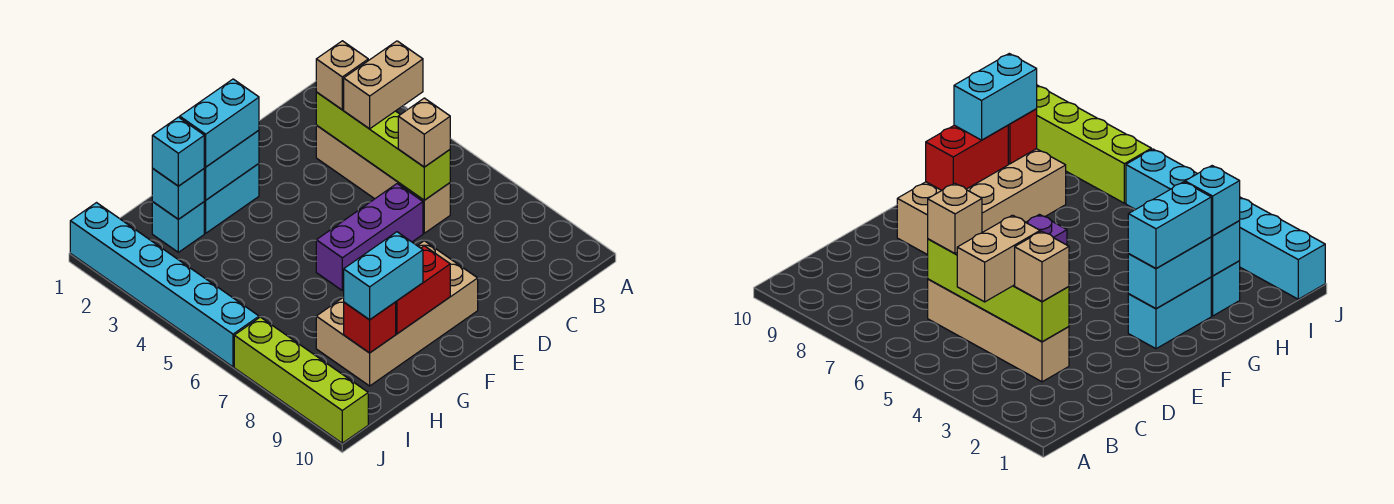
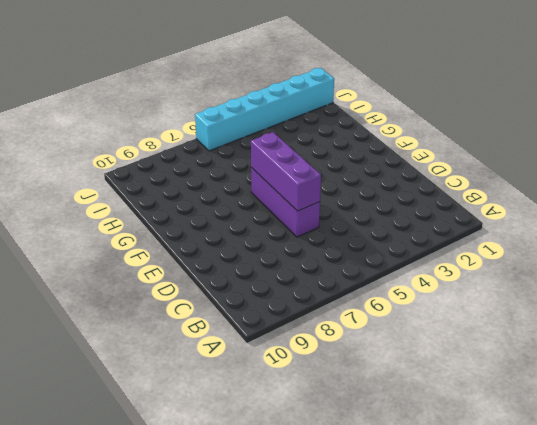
purple brick D6:F6 level 2 -> none
none -> tan brick C3:C6 level 1
none -> tan brick E8:H9 level 1
none -> cyan brick F2:G2 level 1

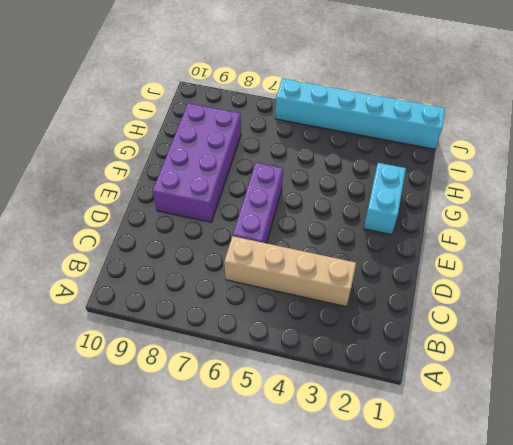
purple brick E8:H9 level 1 -> tan brick E8:H9 level 1
none -> cyan brick H2 level 1
none -> lime brick J7:J10 level 1
none -> lime brick C3:C6 level 2

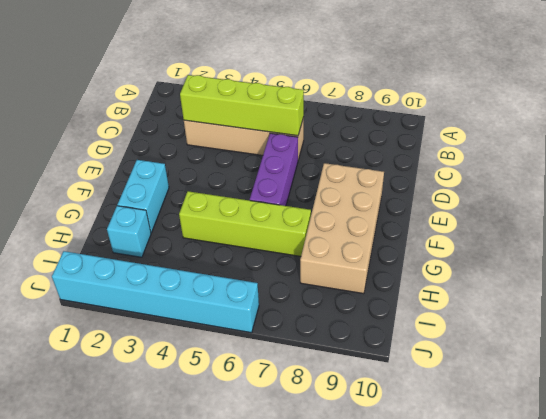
lime brick G4:G7 level 1 -> lime brick J7:J10 level 1
none -> cyan brick F2:G2 level 2
none -> red brick F9:G9 level 2
none -> cyan brick H2 level 2

